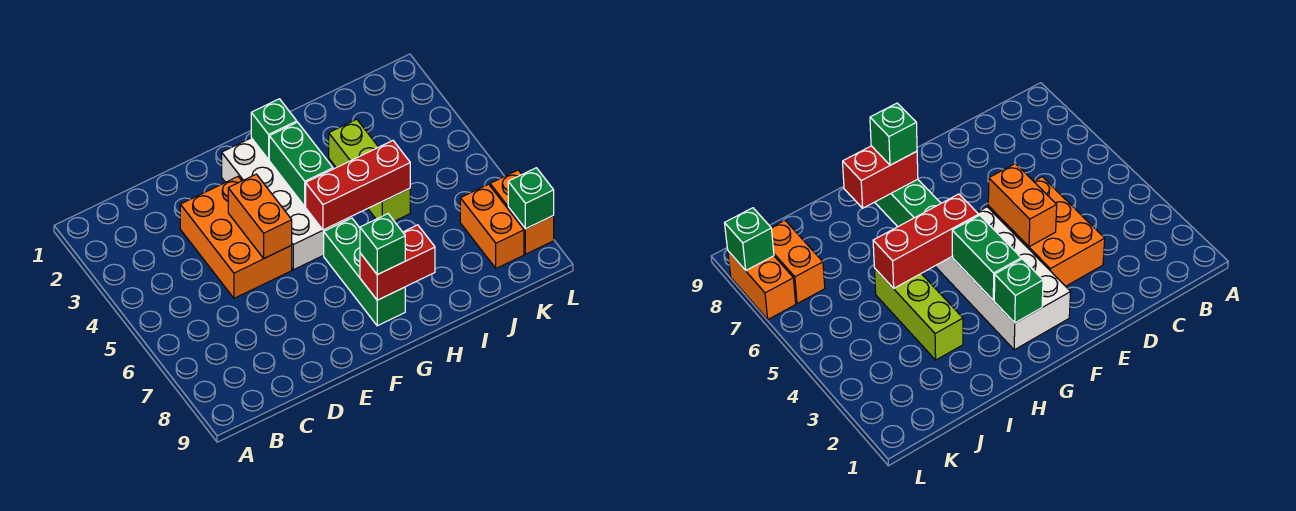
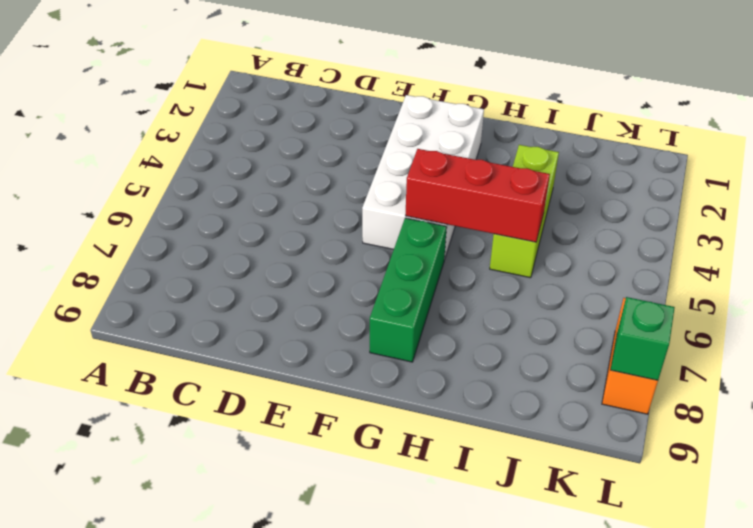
none -> orange brick D3:E5 level 1
none -> orange brick K7:K8 level 1
none -> orange brick E4:E5 level 2

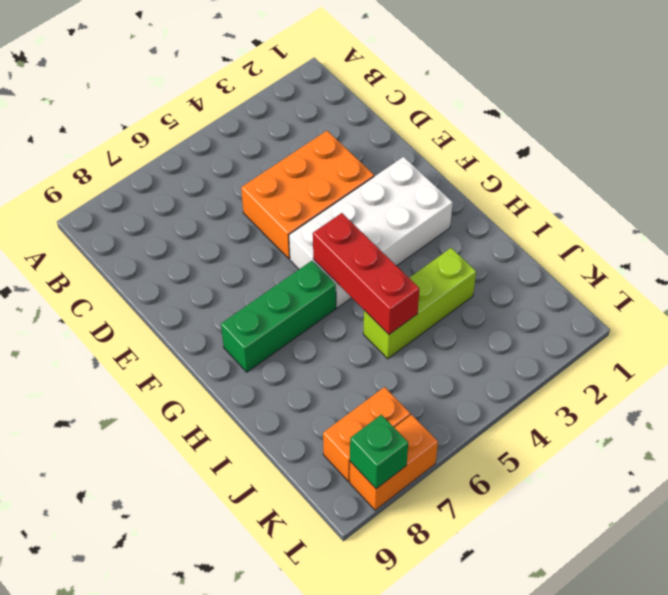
none -> orange brick E4:E5 level 2
none -> green brick G2 level 2
none -> green brick G3:G4 level 2

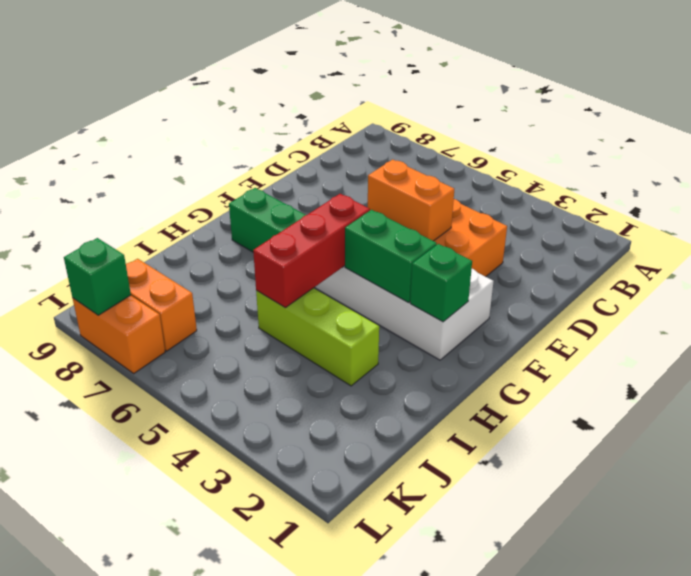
none -> red brick G8:H8 level 2
none -> green brick G8 level 3

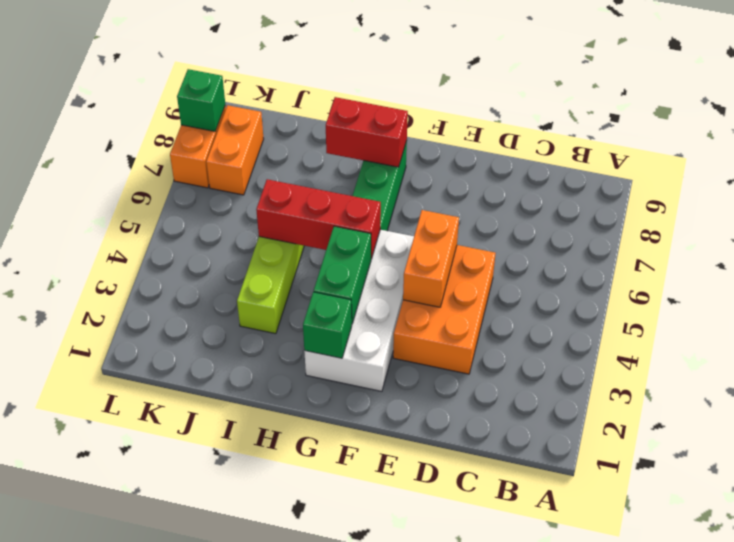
none -> green brick G8 level 3

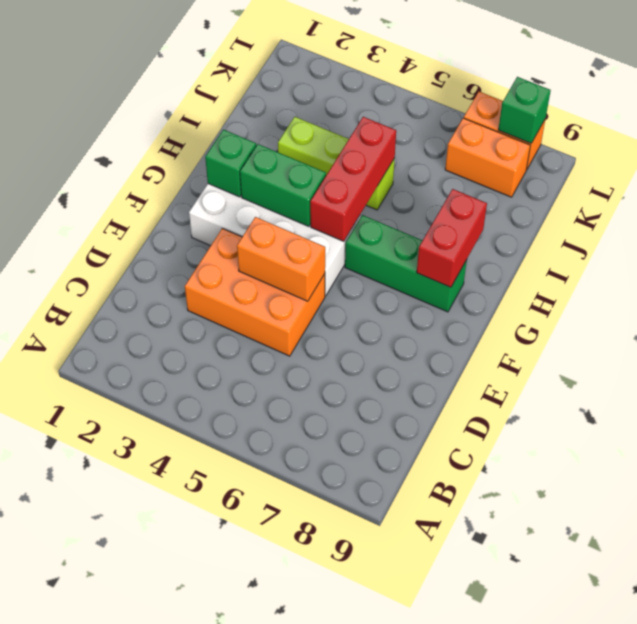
none -> green brick G8 level 3

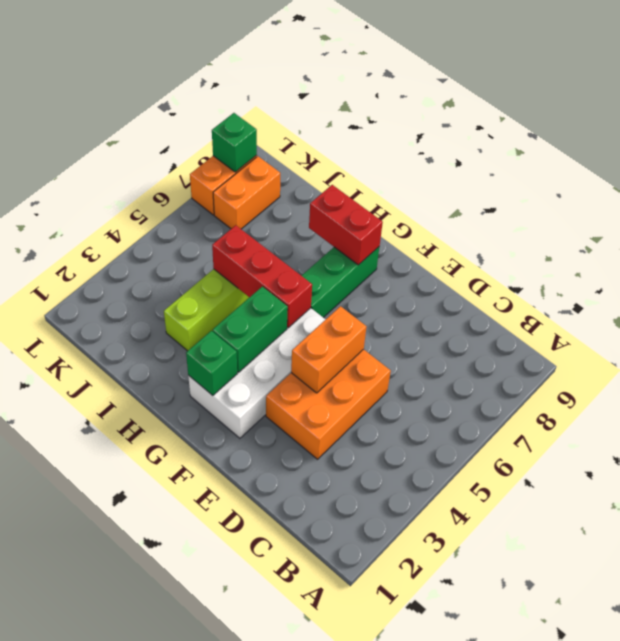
none -> green brick G8 level 3

